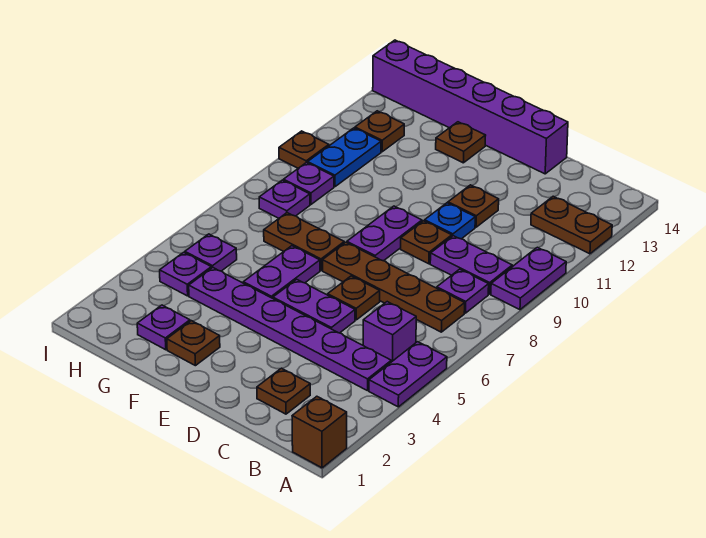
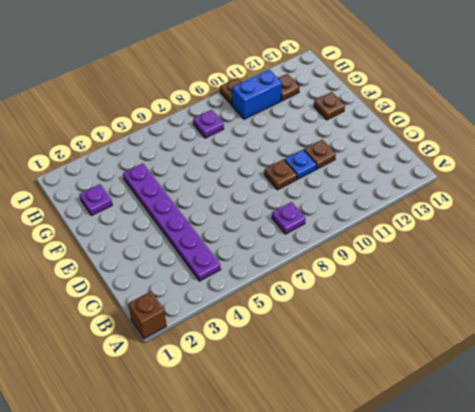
blue brick H10:H11 level 1 -> blue plate H10:H11 level 1
none -> purple plate A4:A5 level 1
none -> purple plate A9:A10 level 1
none -> brown plate A12:B12 level 1

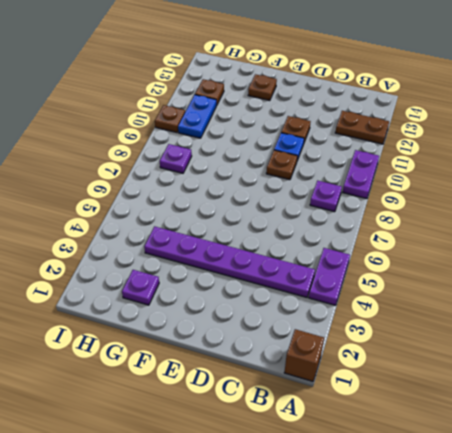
none -> purple brick B5 level 1
none -> brown plate B7:E7 level 1
none -> purple plate B9:C9 level 1

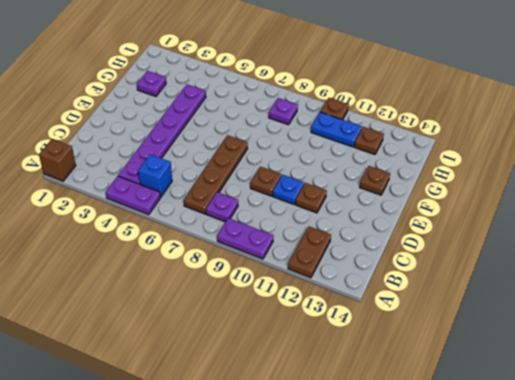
blue brick B5 level 1 -> purple brick B5 level 1
none -> purple plate B9:C9 level 1
none -> brown plate C2 level 1
none -> purple plate D5:E5 level 1

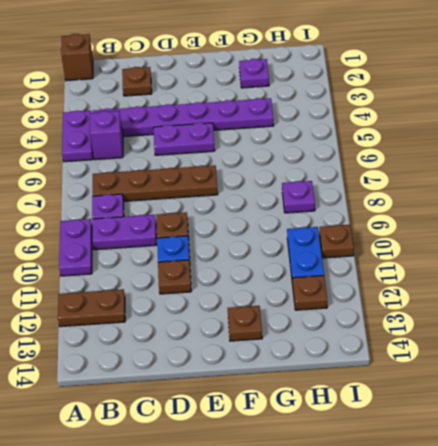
none -> brown plate D6 level 1
none -> purple brick D14:I14 level 1
none -> purple plate E8:E9 level 1

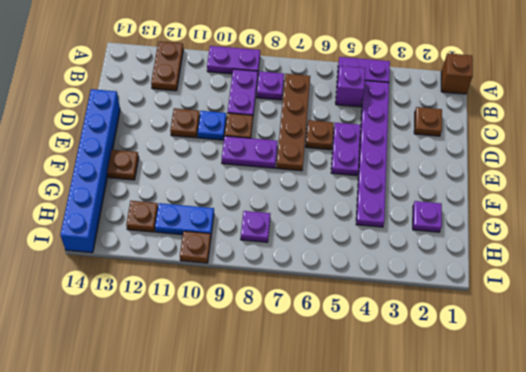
blue brick D14:I14 level 1 -> purple brick D14:I14 level 1
none -> brown plate F2 level 1
none -> purple plate F5:F6 level 1
none -> brown plate F7:G7 level 1

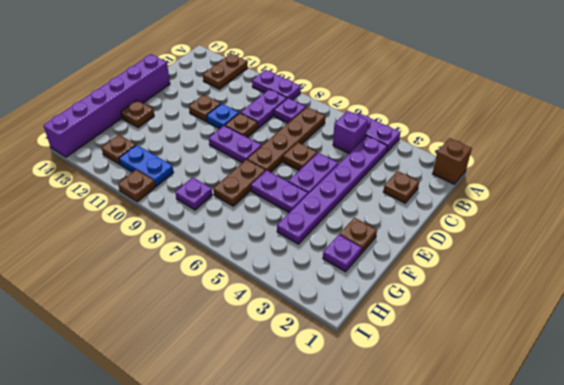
none -> purple plate H4 level 1
none -> purple plate H5 level 1
none -> purple plate H9 level 1

